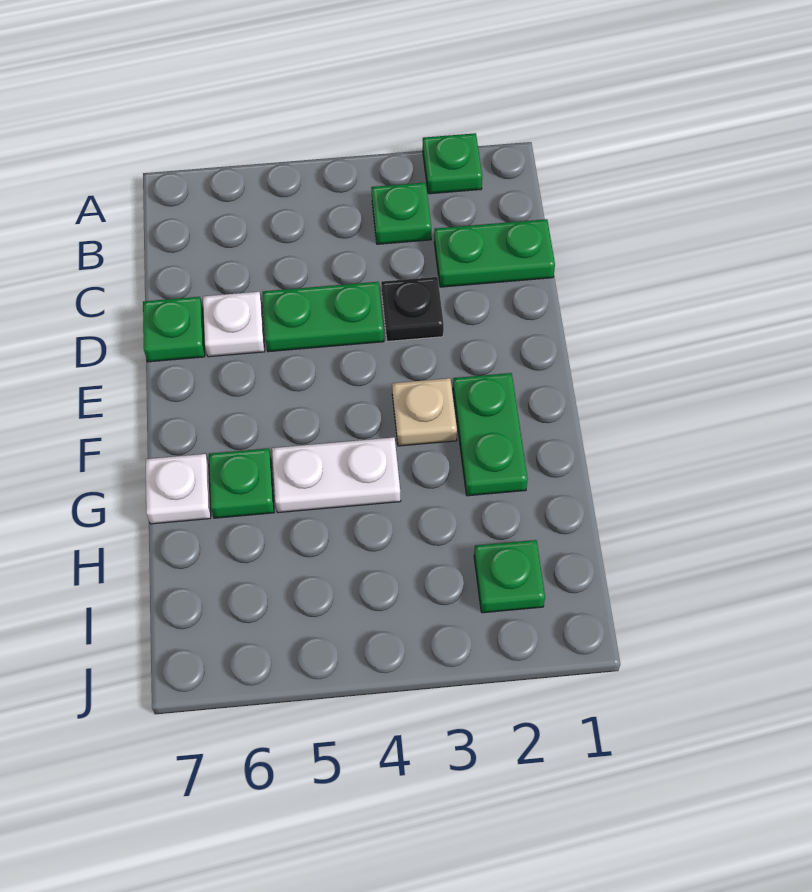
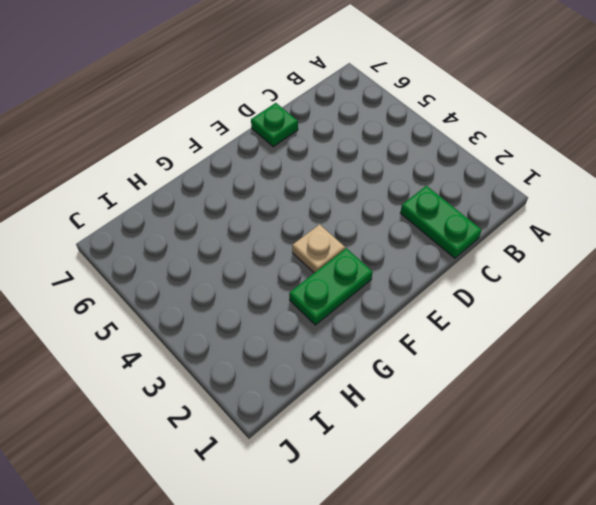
none -> green plate A2 level 1
none -> green plate B3 level 1
none -> black plate D3 level 1

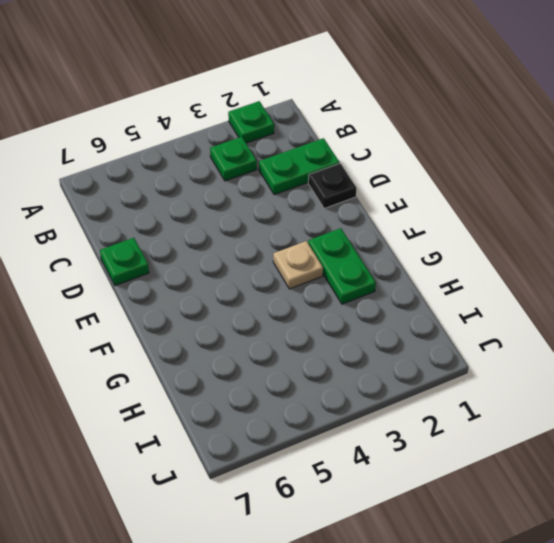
black plate D1 level 1 -> black plate D3 level 1
none -> green plate D4:D5 level 1
none -> white plate D6 level 1
none -> white plate G4:G5 level 1

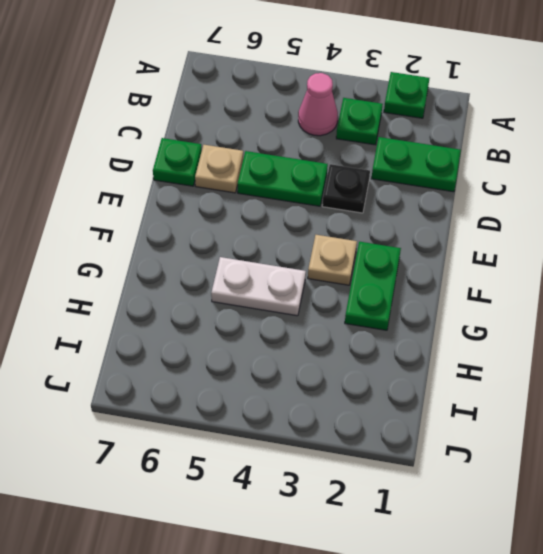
pink cone B4 level 1 -> none
tan plate D6 level 1 -> white plate D6 level 1
none -> green plate G6 level 1
none -> white plate G7 level 1
none -> green plate I2 level 1

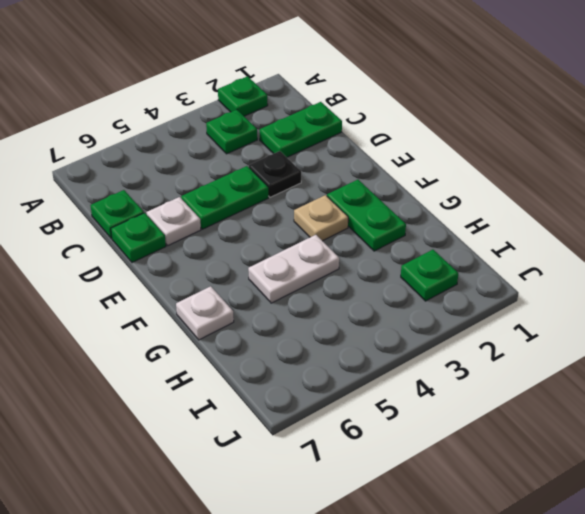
green plate C7 level 1 -> green plate G6 level 1

